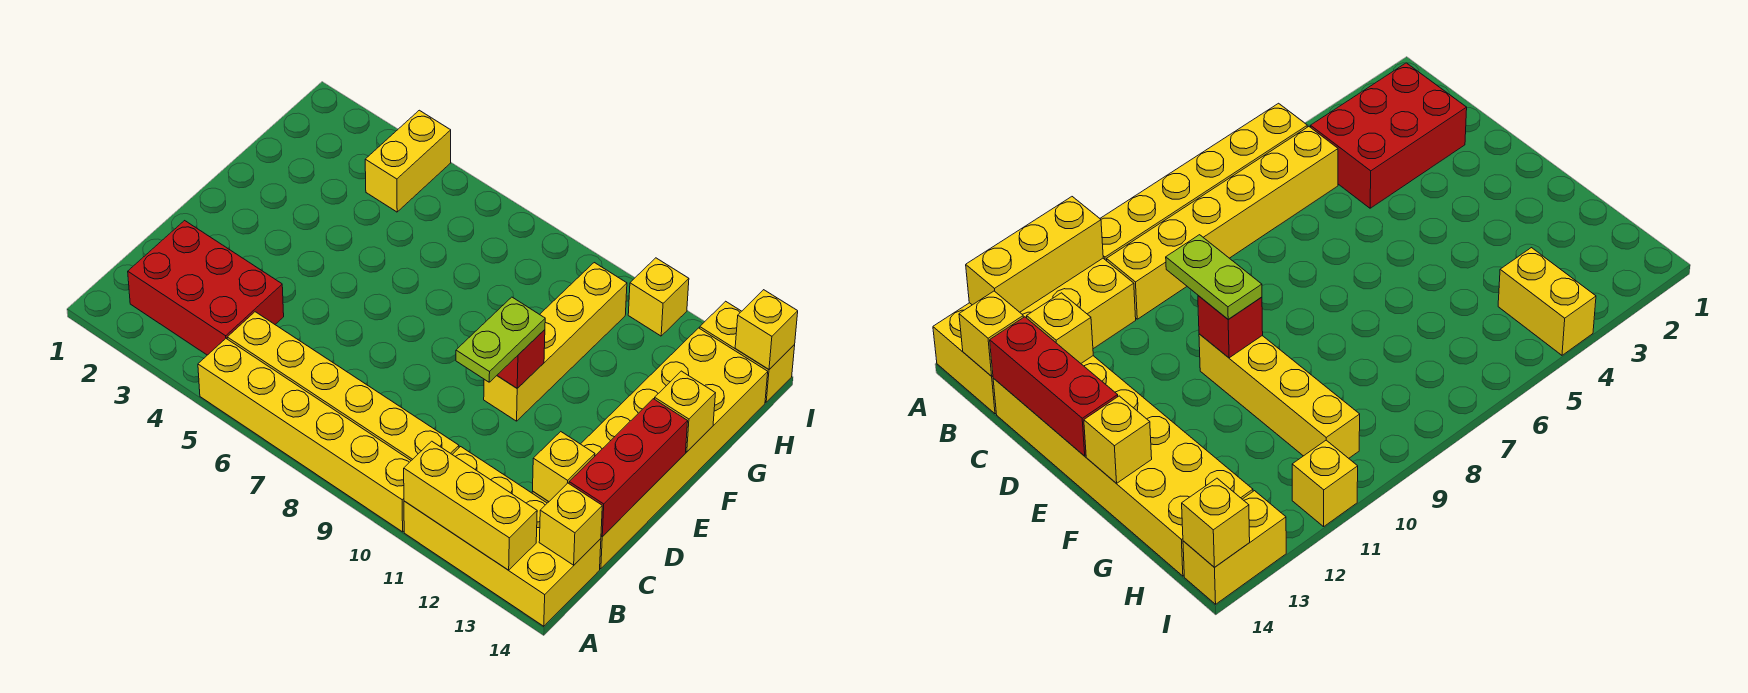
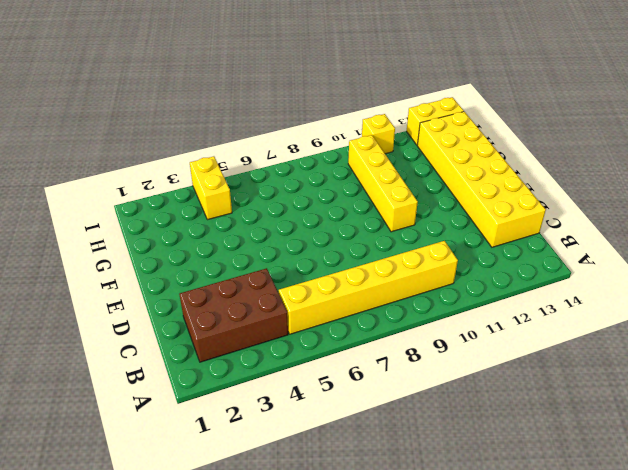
brown brick B2:C4 level 1 -> red brick B2:C4 level 1
none -> yellow brick A5:A10 level 1
none -> yellow brick A11:B14 level 1
none -> yellow brick A11:A13 level 2

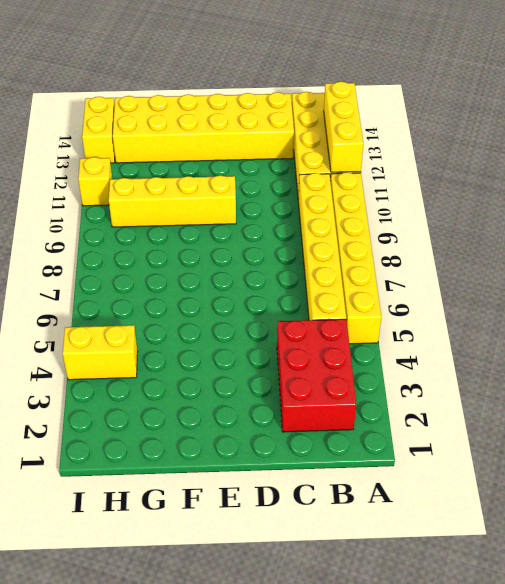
none -> yellow brick B14 level 2
none -> yellow brick C13 level 2
none -> red brick C14:E14 level 2

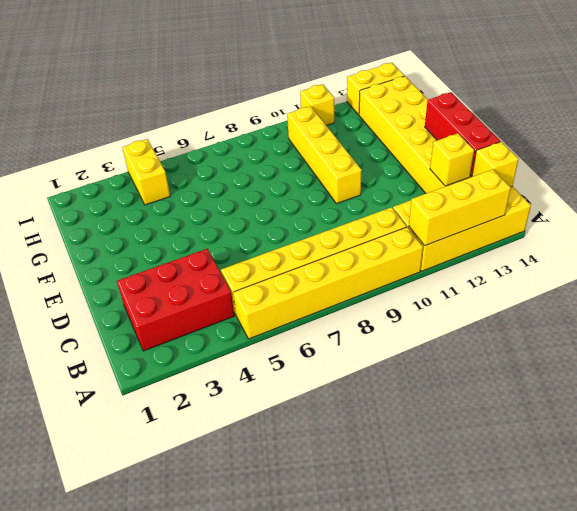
none -> red brick E10 level 2
none -> yellow brick F14 level 2
none -> yellow brick I14 level 2

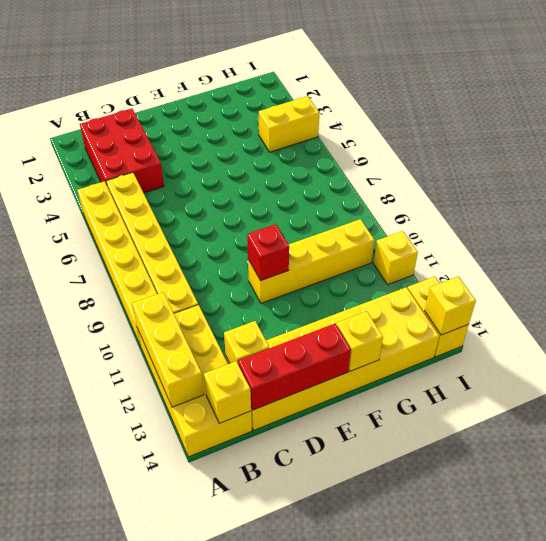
none -> lime plate D10:E10 level 3

